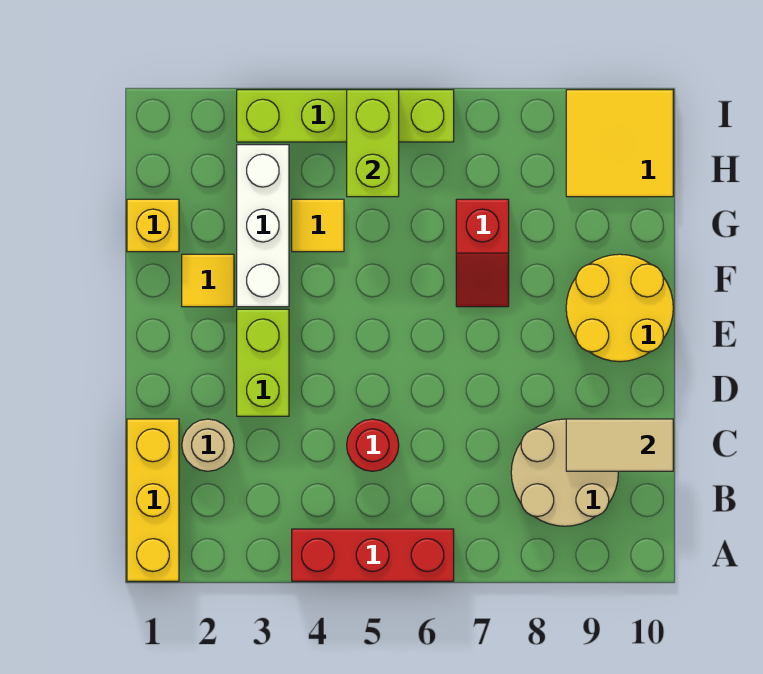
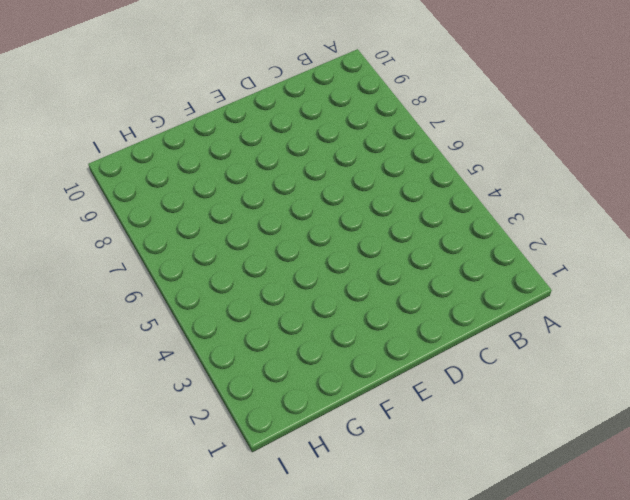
none -> yellow brick A1:C1 level 1
none -> red brick A4:A6 level 1
none -> tan round brick B8:C9 level 1

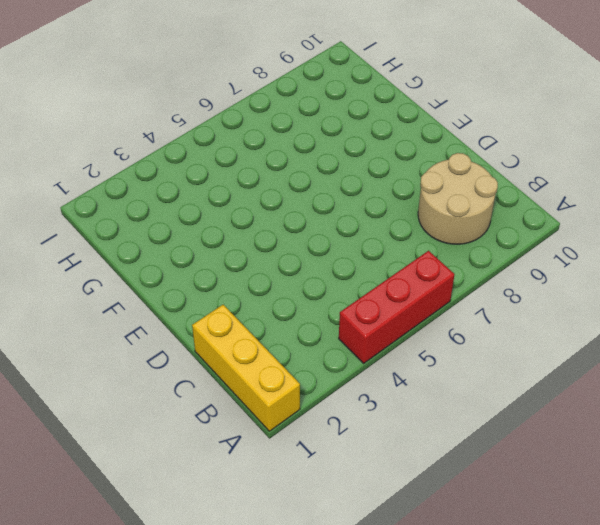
none -> tan round brick C2 level 1
none -> red round brick C5 level 1
none -> lime brick D3:E3 level 1

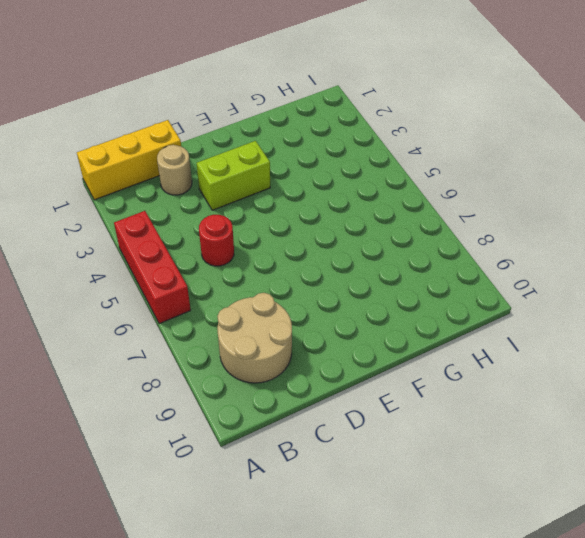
none -> yellow round brick E9:F10 level 1
none -> yellow tile F2 level 1
none -> white brick F3:H3 level 1

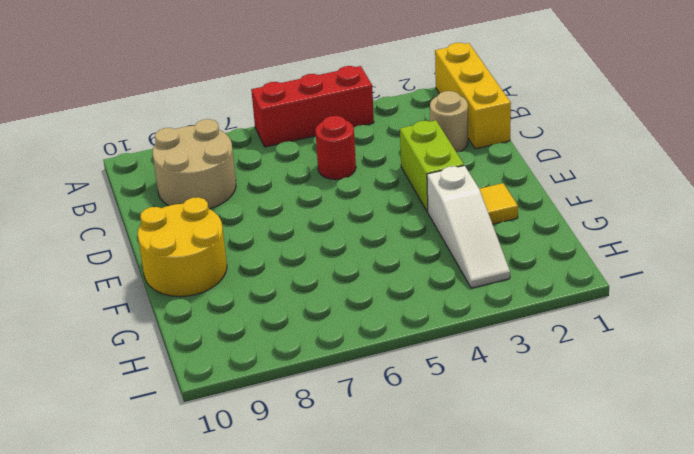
white slope F3:H3 level 1 top F -> white brick F3:H3 level 1
none -> red slope F7:G7 level 1 top G
none -> yellow brick G1 level 1
none -> yellow tile G4 level 1

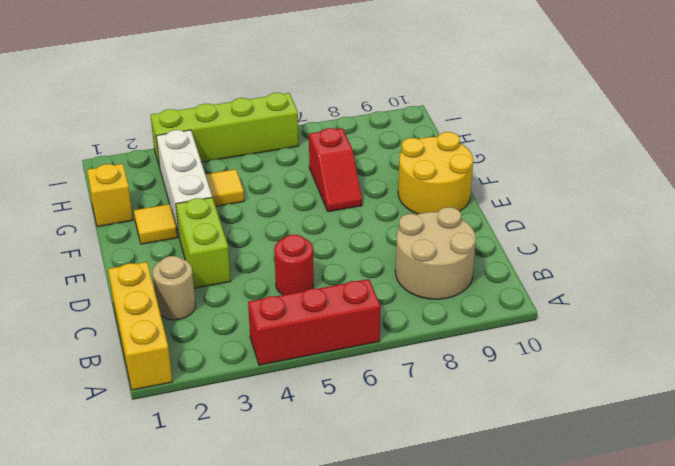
none -> yellow tile H9:I10 level 1
none -> tan tile C9:C10 level 2
none -> lime brick H5:I5 level 2

